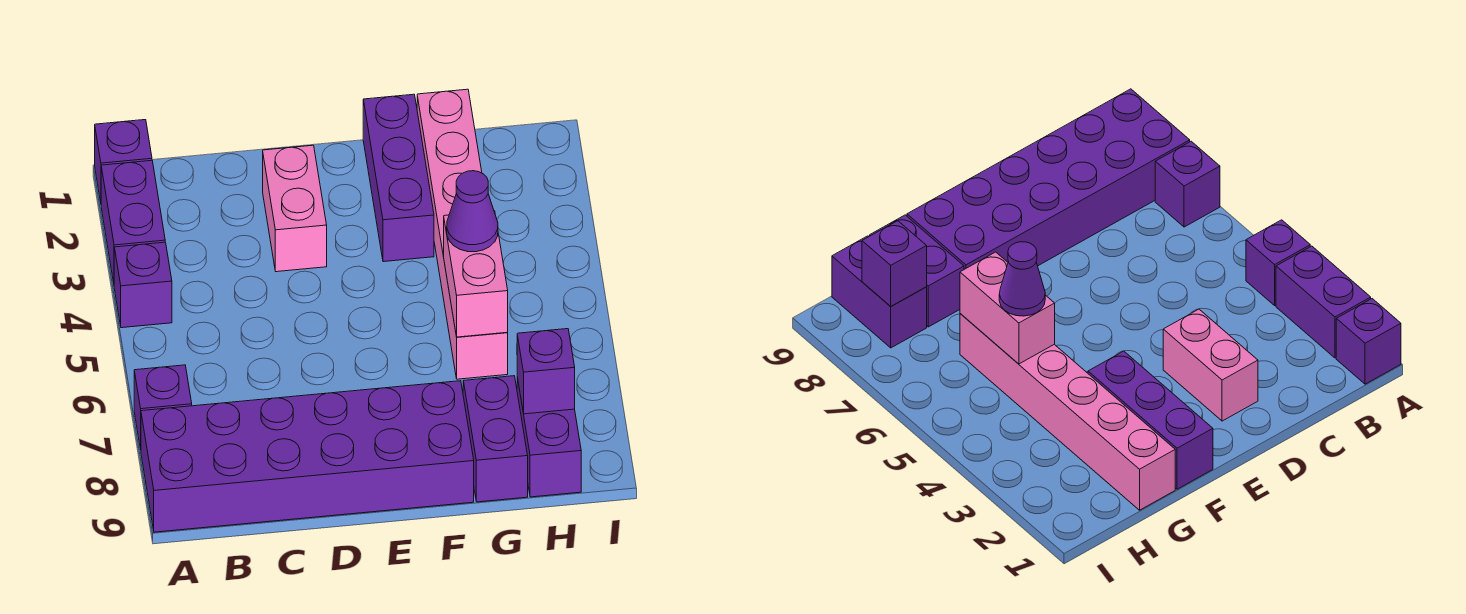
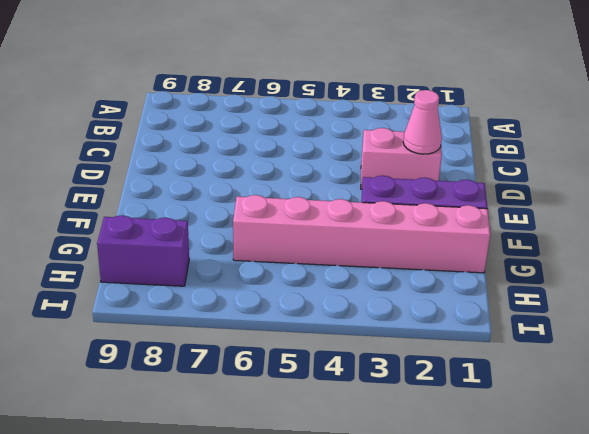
pink cone D2 level 2 -> none
none -> purple brick A1 level 1
none -> purple brick A2:A3 level 1
none -> purple brick A4 level 1

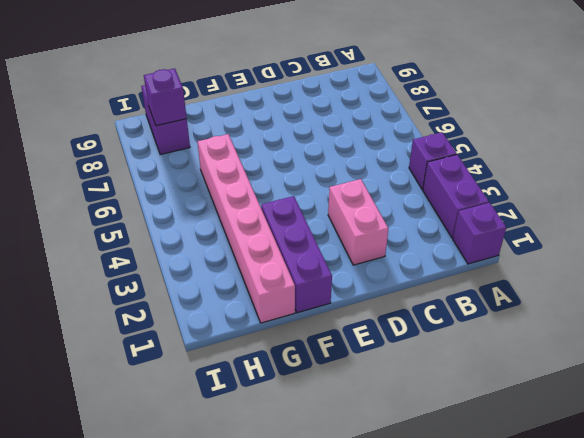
none -> purple brick A7 level 1
none -> purple brick A8:F9 level 1
none -> purple brick G8:G9 level 1

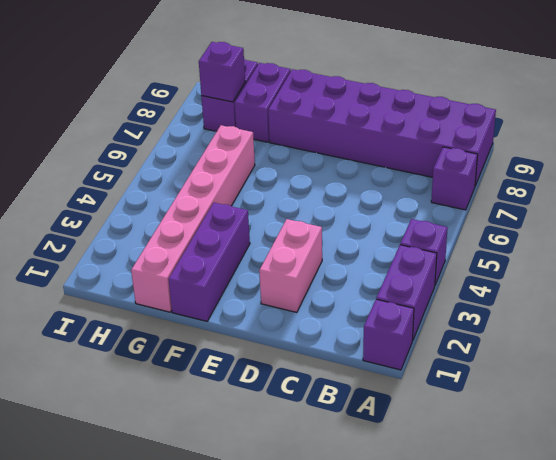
none -> pink brick G5:G6 level 2
none -> purple cone G5 level 3

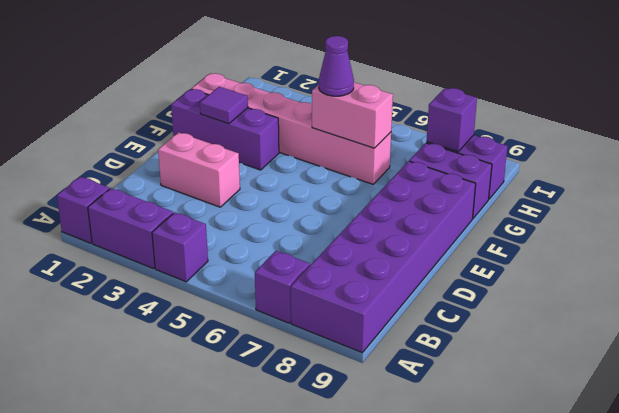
purple tile F2 level 2 -> none

